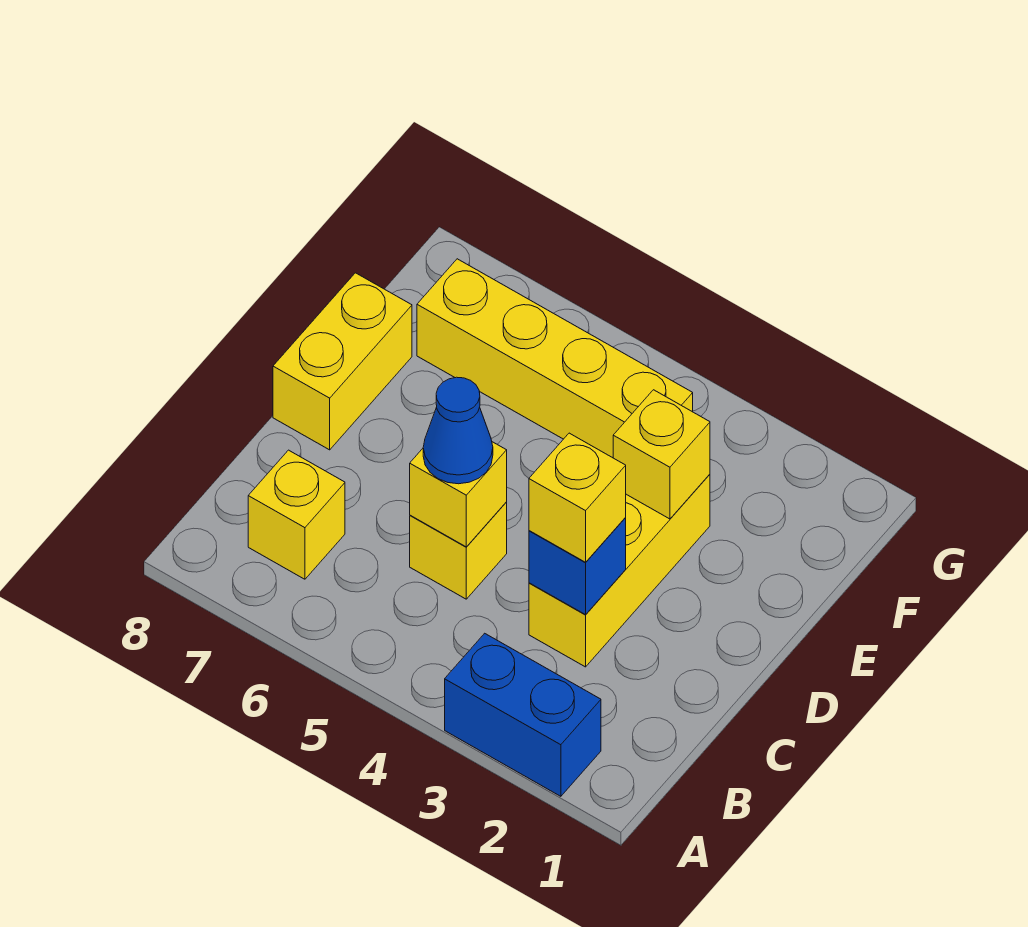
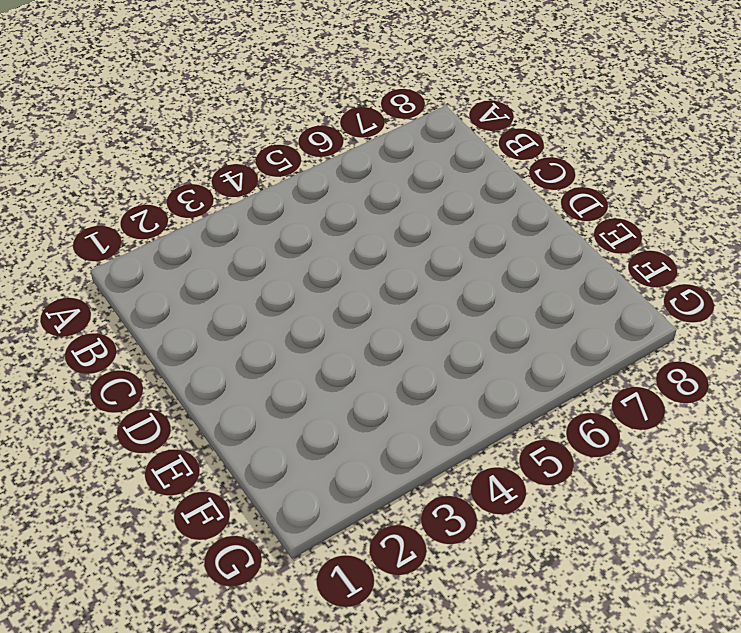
none -> blue brick A2:A3 level 1
none -> yellow brick B7 level 1

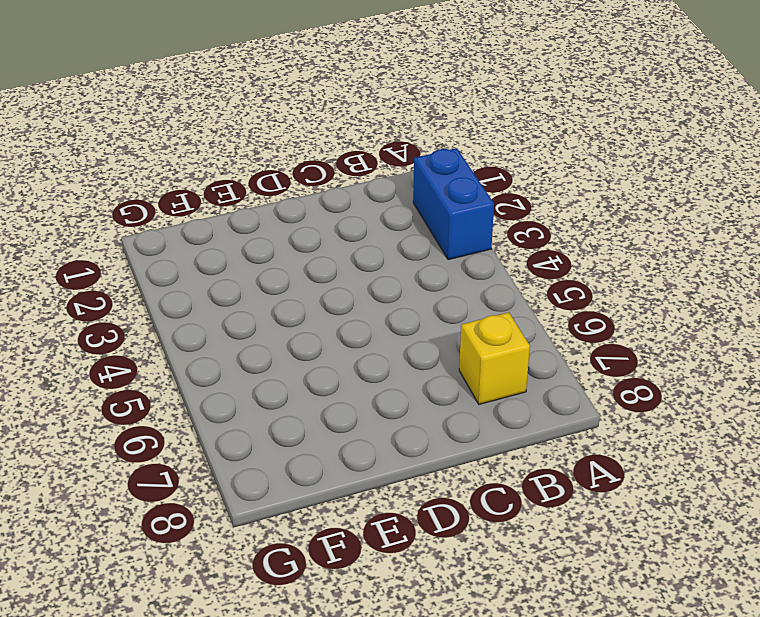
none -> yellow brick C3:E3 level 1
none -> yellow brick C5 level 1

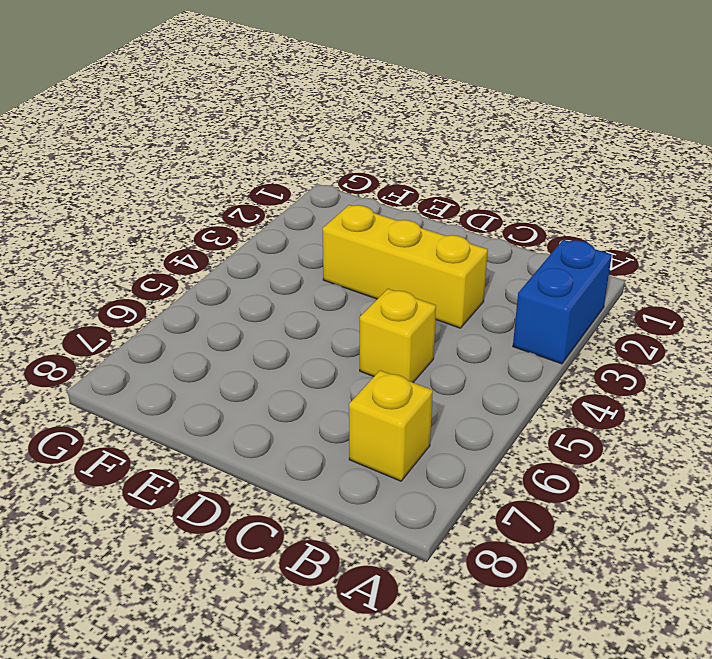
none -> yellow brick D8:E8 level 1
none -> yellow brick F4:F7 level 1

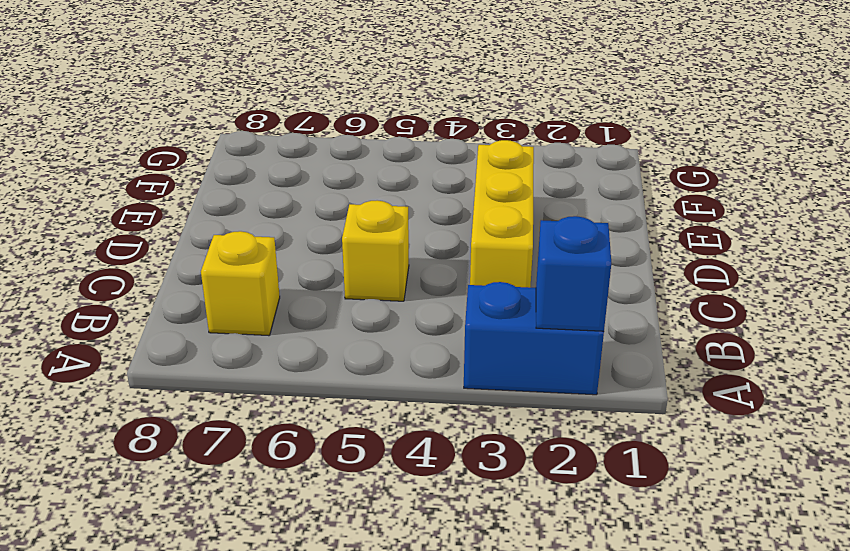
blue brick A2 level 2 -> blue brick C3 level 2
none -> yellow brick D8:E8 level 1
none -> yellow brick F4:F7 level 1

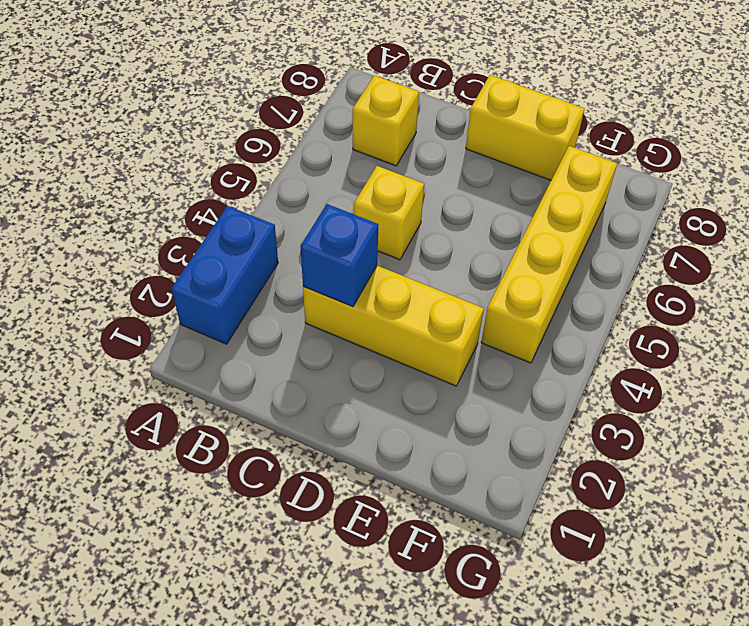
none -> yellow brick C5 level 2
none -> yellow brick E3 level 2

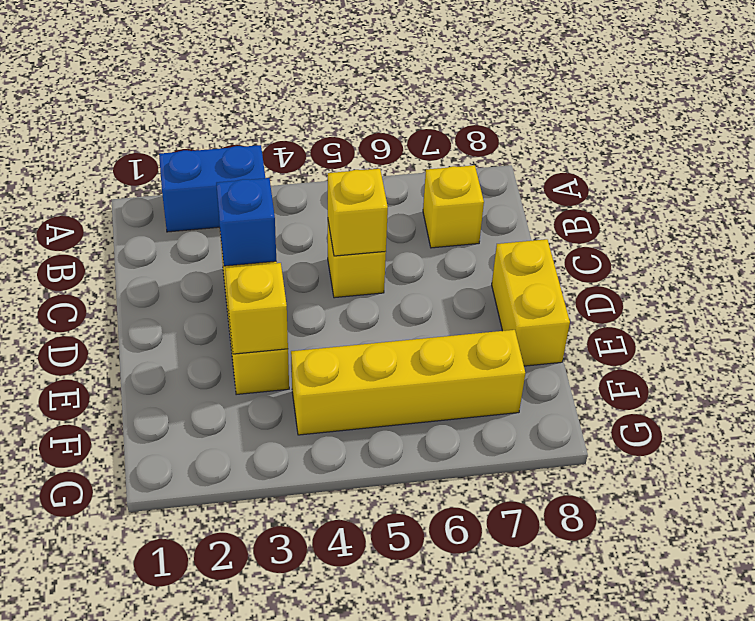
none -> yellow brick C3 level 3
none -> blue cone C5 level 3

